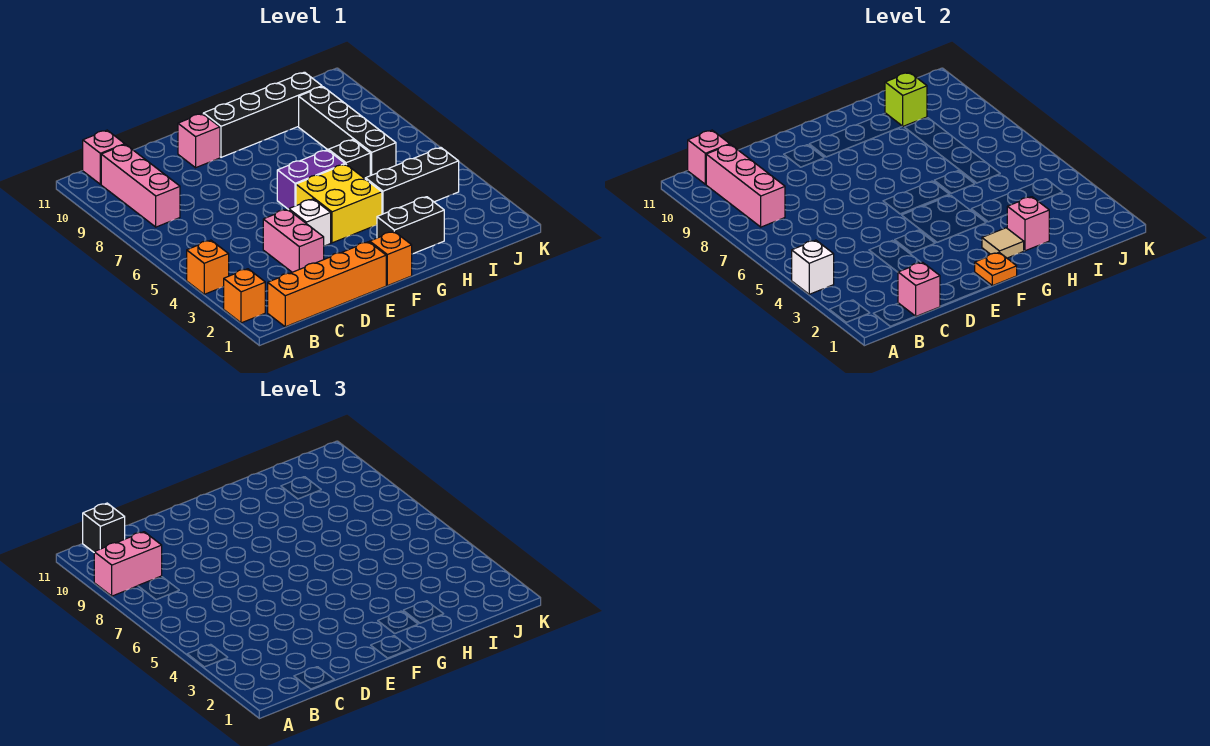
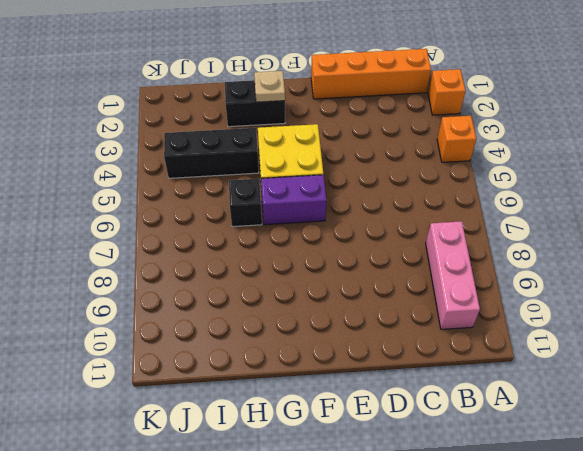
tan plate G2 level 2 -> tan tile G2 level 2
none -> pink brick B11 level 1
none -> pink brick D3:D4 level 1
none -> white brick E4 level 1

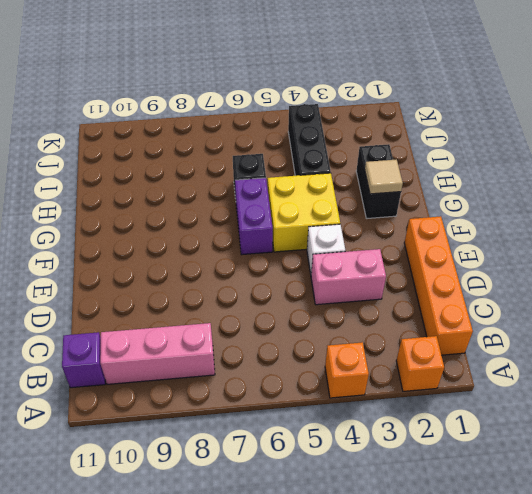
purple brick B11 level 1 -> pink brick B11 level 1
none -> pink brick E10 level 1
none -> orange brick F1 level 1
none -> black brick F10:I10 level 1

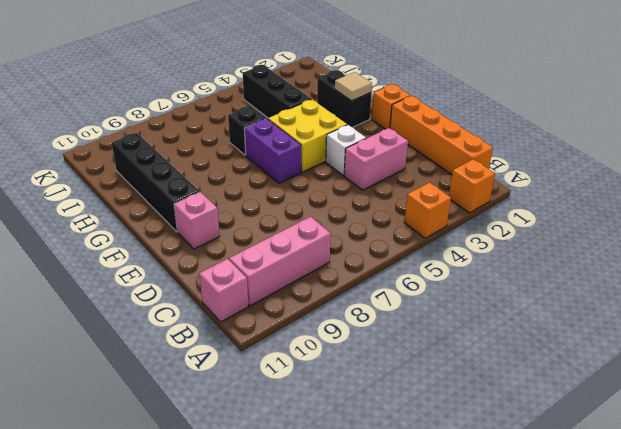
none -> black brick I6:I9 level 1
none -> white brick A4 level 2
none -> pink brick B8:B10 level 2

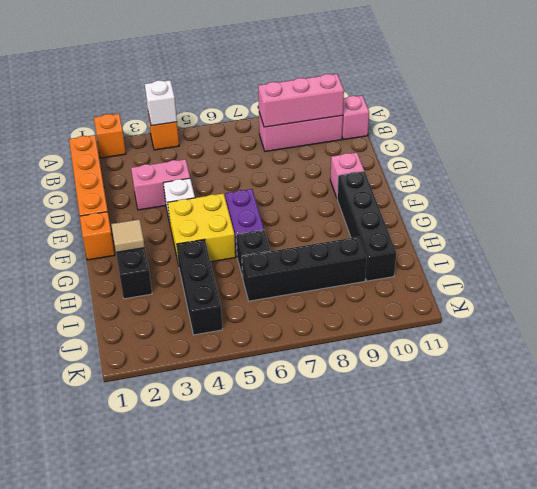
none -> pink brick B11 level 2
none -> pink brick C1 level 2
none -> orange plate F1 level 2

